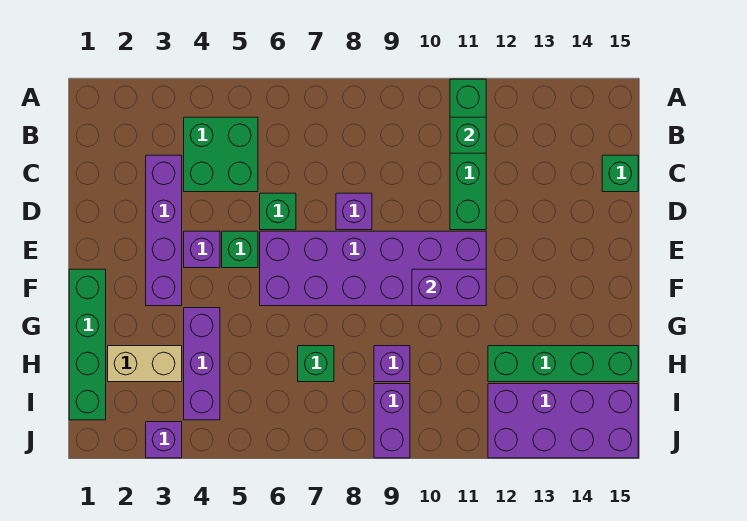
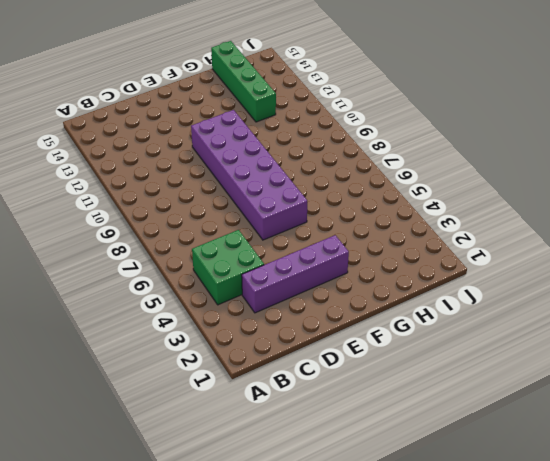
none -> green brick A11:D11 level 1
none -> green brick C15 level 1
none -> green brick D6 level 1

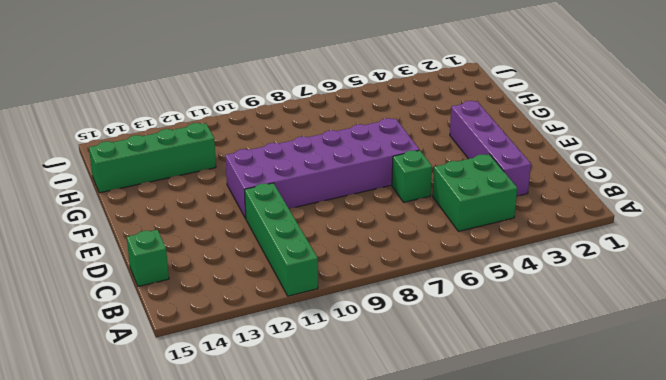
none -> purple brick D8 level 1
none -> purple brick E4 level 1
none -> green brick E5 level 1

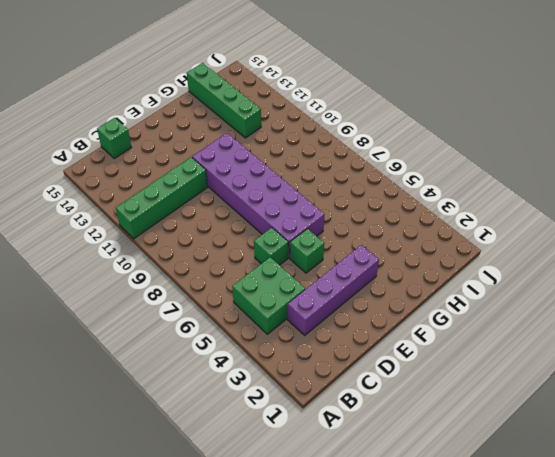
none -> purple brick D8 level 1
none -> purple brick E4 level 1
none -> green brick F1:I1 level 1

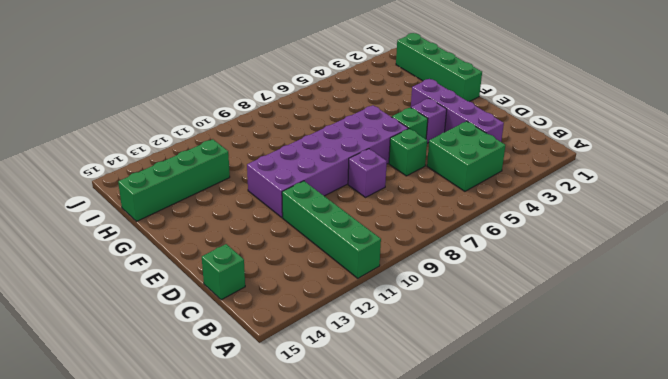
none -> purple brick G4:I4 level 1
none -> tan brick H2:H3 level 1
none -> green brick H7 level 1

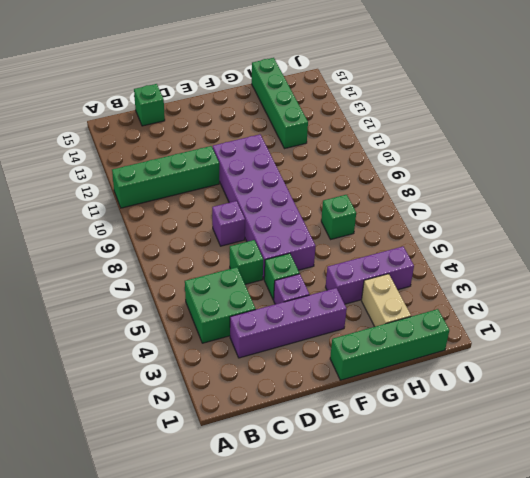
none -> purple brick H9 level 1
none -> purple brick I9:J9 level 1
none -> purple brick I12:J15 level 1

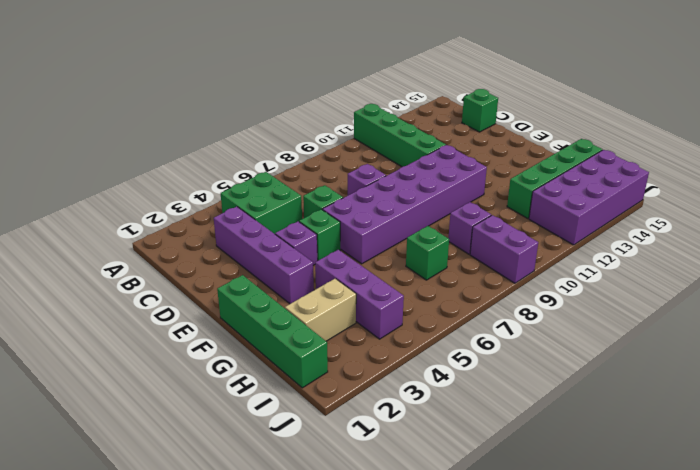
none -> purple brick J3 level 1
none -> green brick B11 level 2
none -> purple brick F10:F11 level 2

